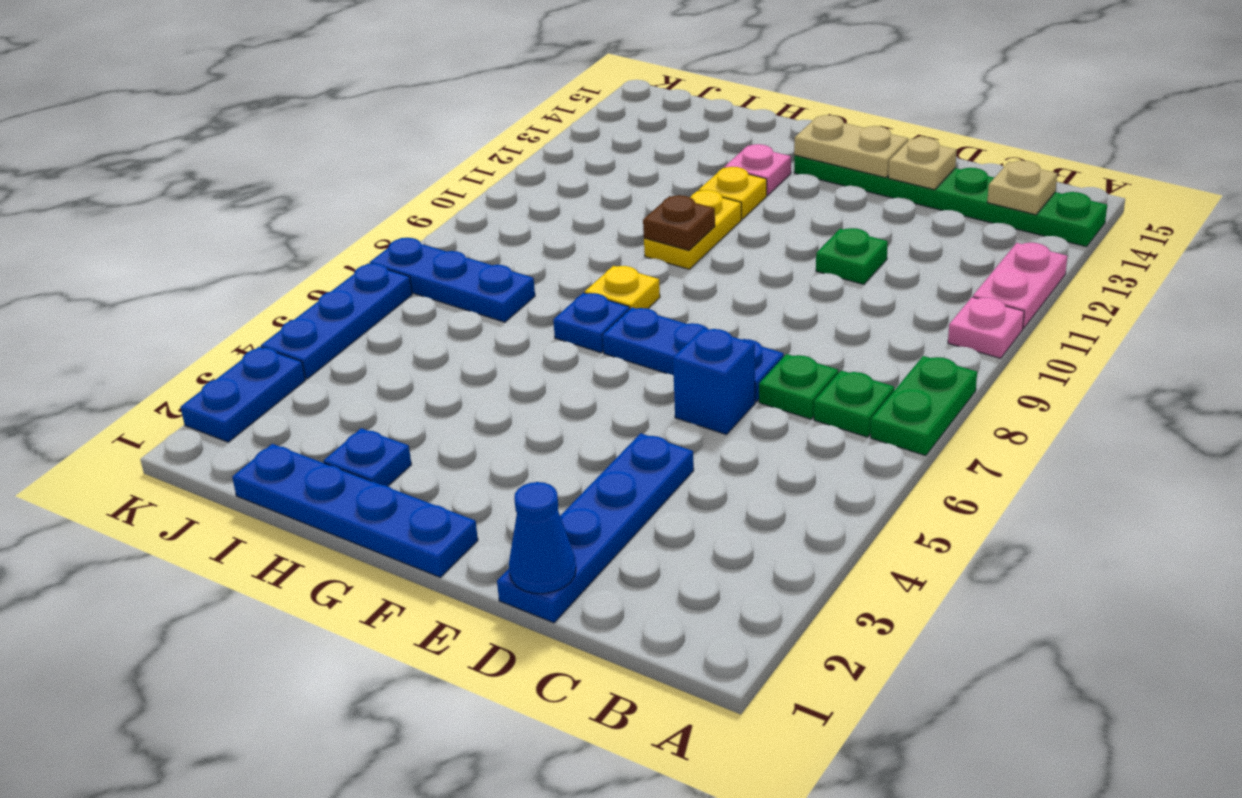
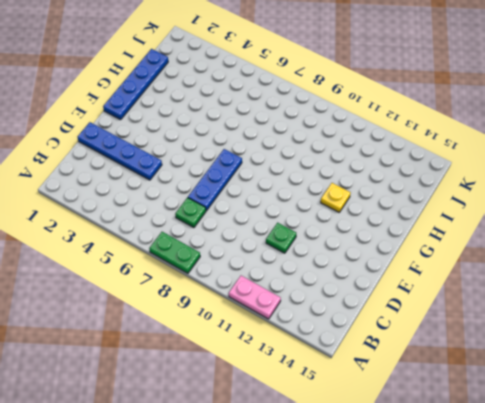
none -> pink plate A10 level 1
none -> green plate A14:F14 level 1
none -> green plate B7 level 1

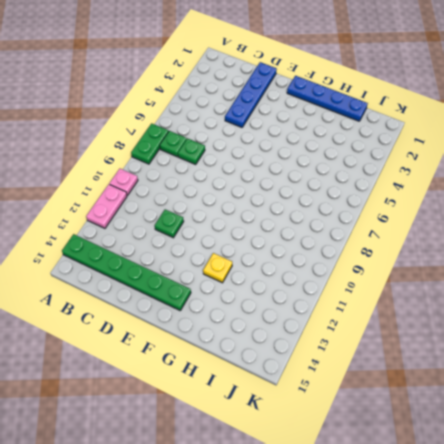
none -> blue brick D6 level 1
none -> blue plate D7:F7 level 1
none -> blue plate G7 level 1

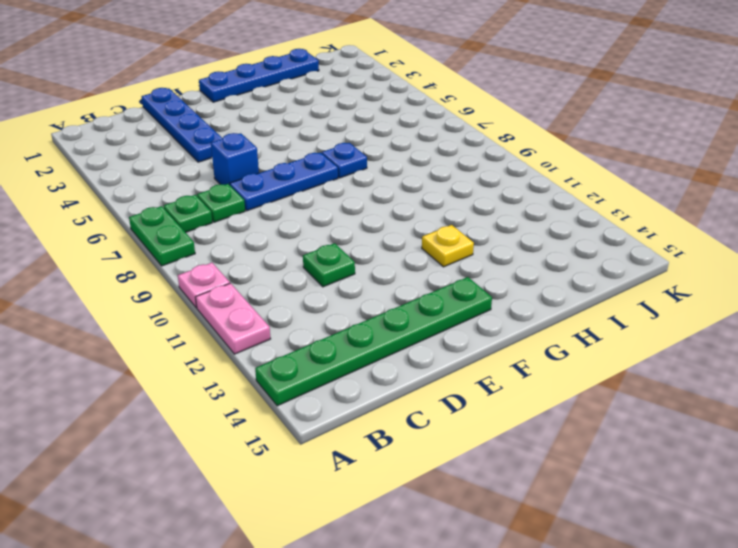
none -> yellow plate G8 level 1
none -> yellow plate G10:G11 level 1
none -> pink plate G13 level 1

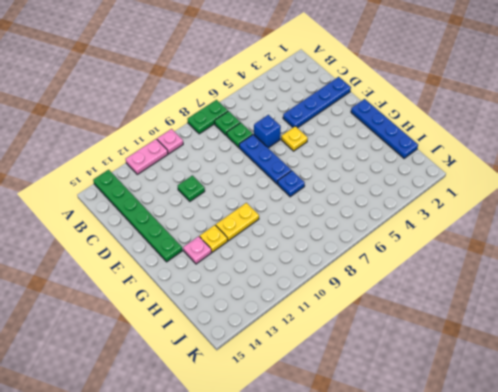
yellow plate E5 level 1 -> yellow plate G8 level 1
none -> blue plate H2 level 1
none -> blue plate I7:K7 level 1
none -> blue plate K2:K3 level 1

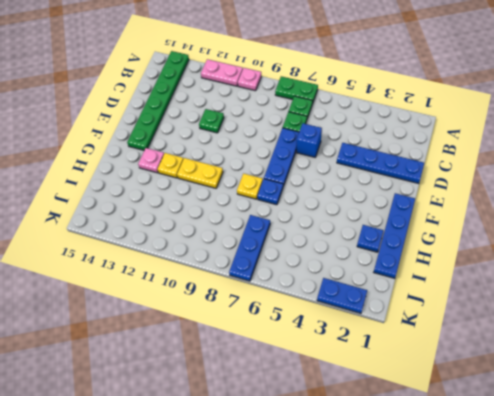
none -> blue plate K4:K6 level 1
none -> tan plate B14 level 2
none -> blue cone D1 level 2

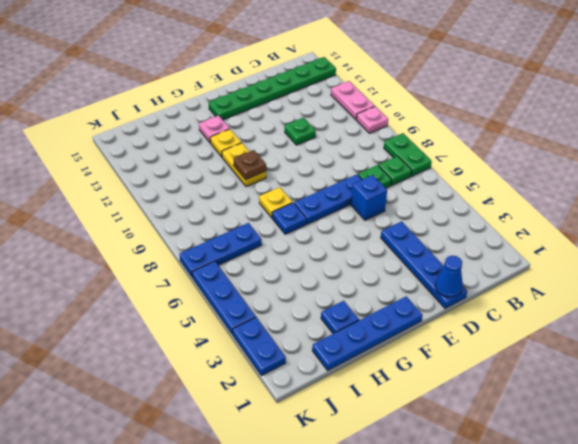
none -> tan plate B14 level 2
none -> tan plate D14 level 2
none -> tan plate E14:F14 level 2

